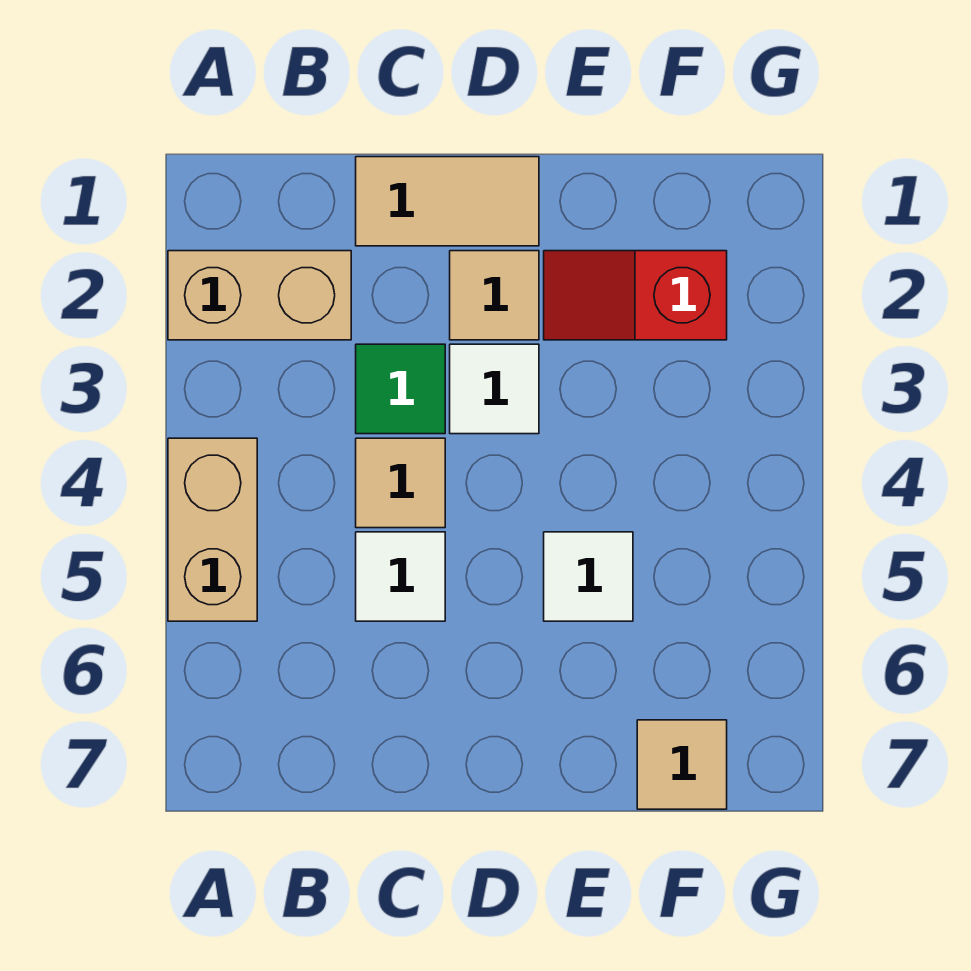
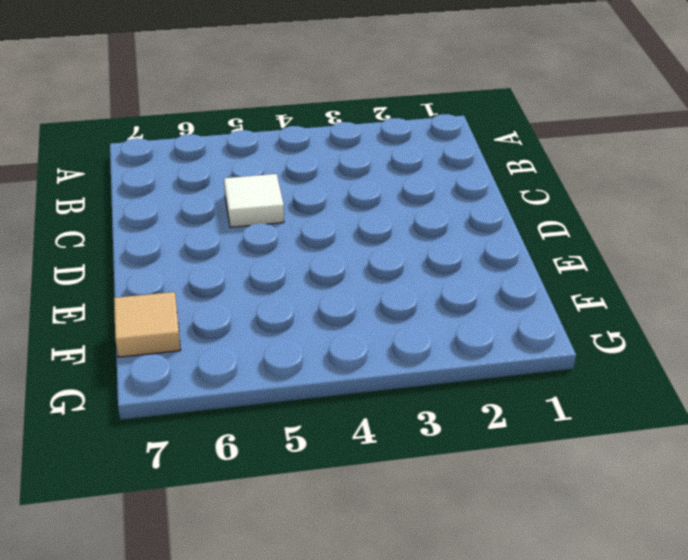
none -> tan brick A2:B2 level 1
none -> tan brick A4:A5 level 1

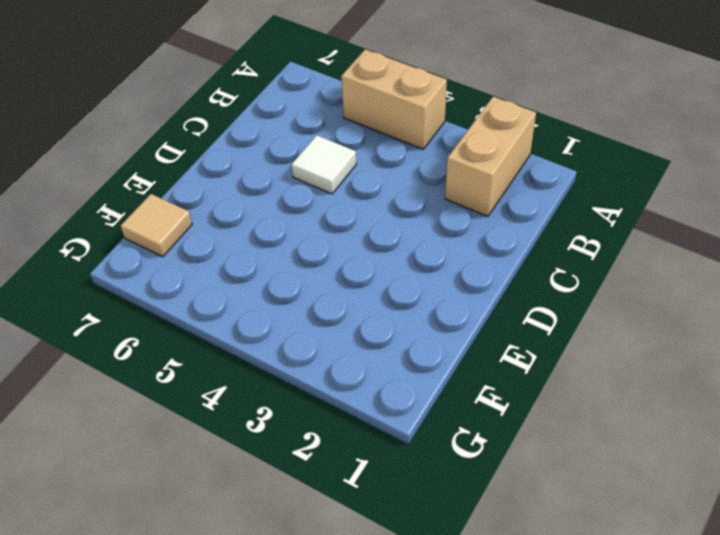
none -> tan tile C1:D1 level 1
none -> green tile C3 level 1

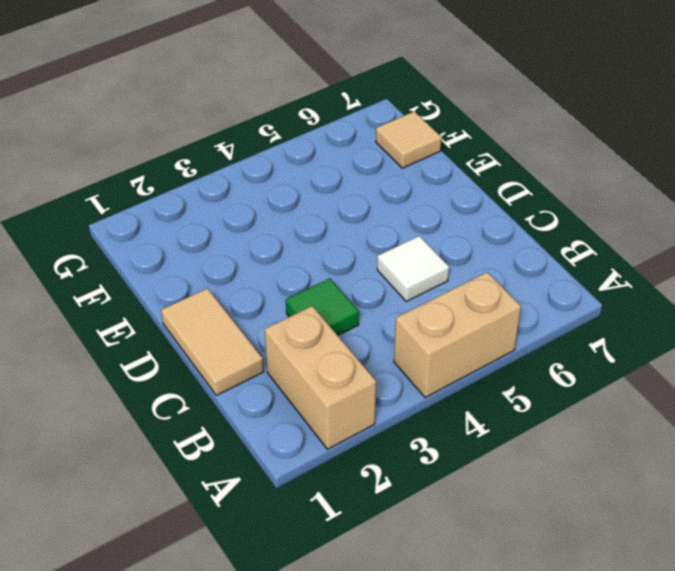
none -> tan tile C4 level 1
none -> tan tile D2 level 1

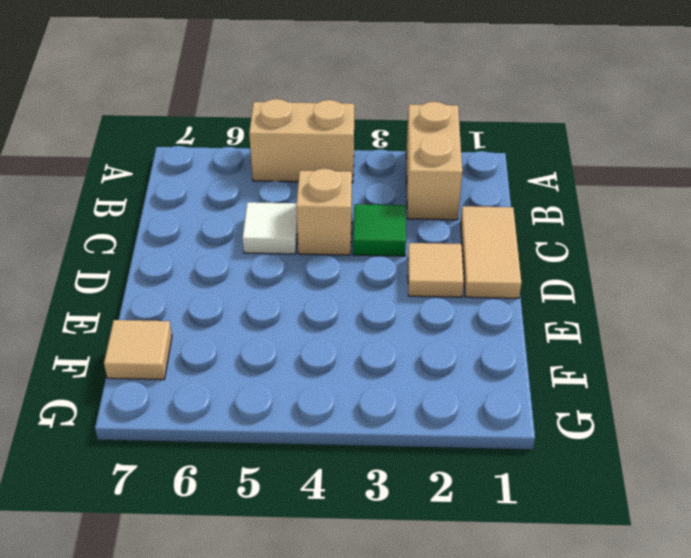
tan brick C4 level 1 -> tan tile C4 level 1
none -> white tile D3 level 1
none -> red slope E2:F2 level 1 top F

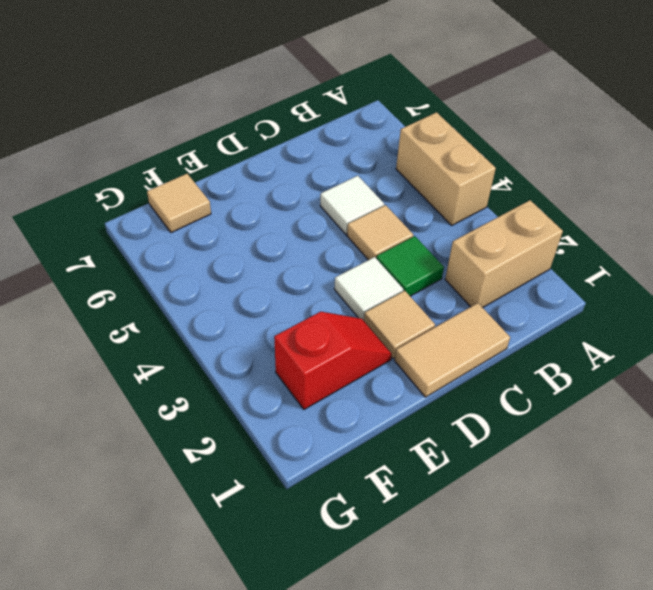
none -> white tile E5 level 1

